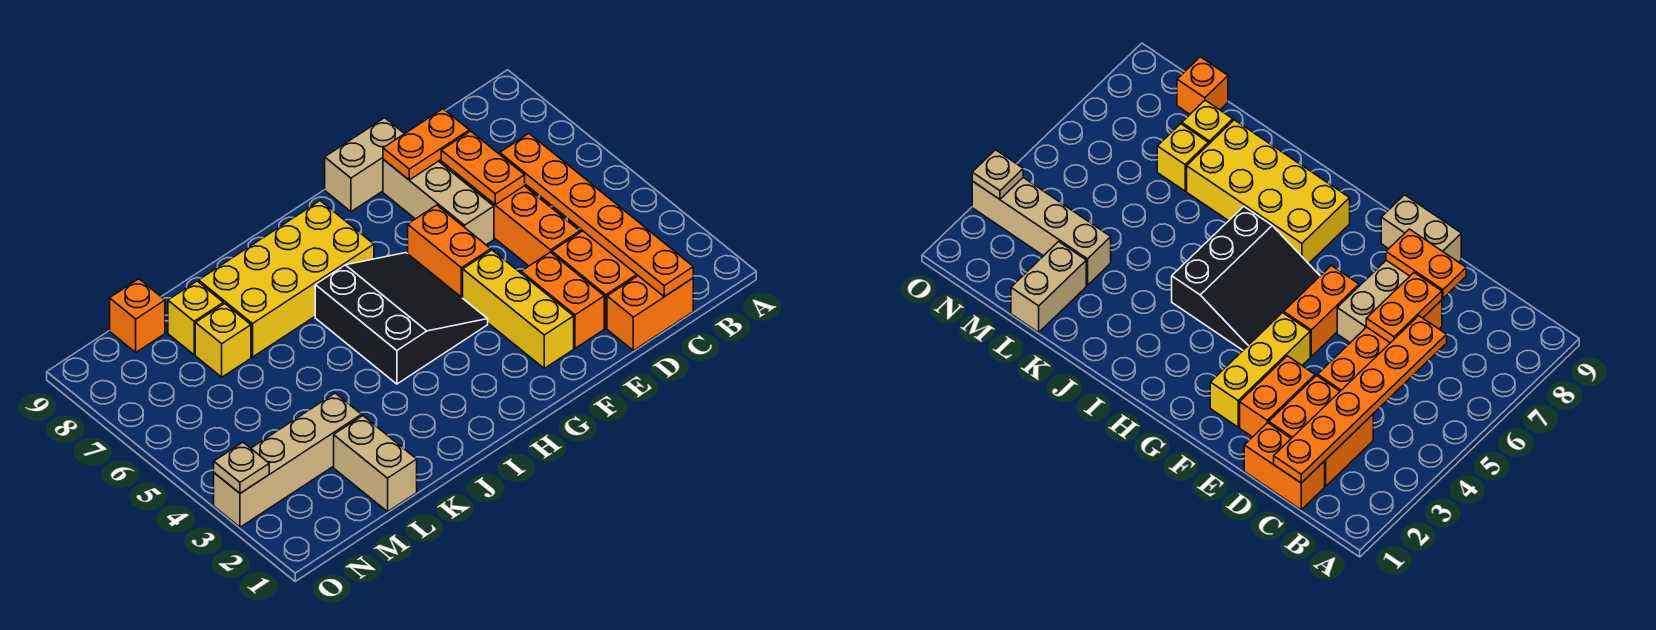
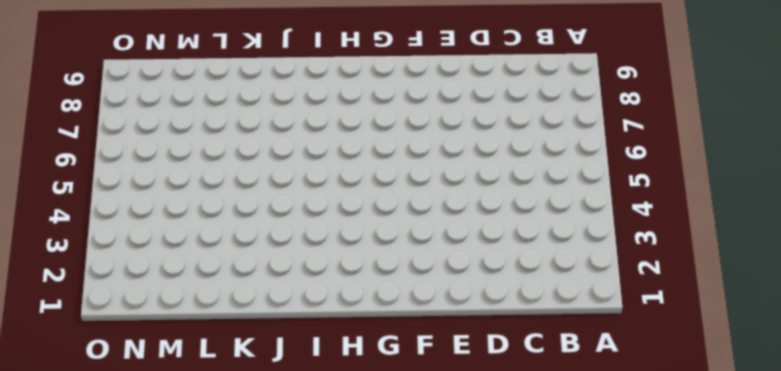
none -> orange brick C1:D1 level 1
none -> orange brick C2:D3 level 1
none -> orange brick D4:D7 level 1

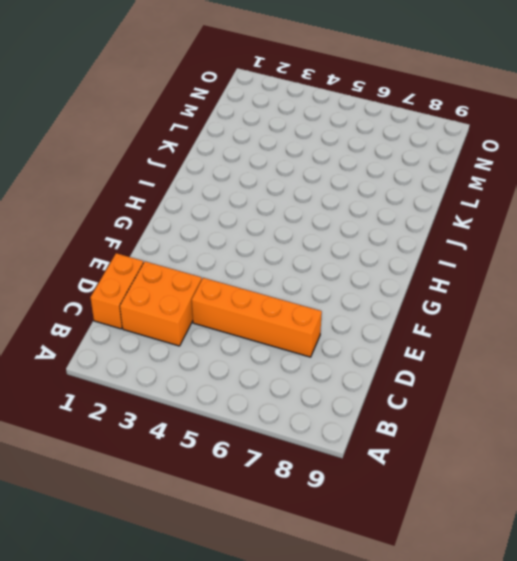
none -> orange brick E2:E3 level 1
none -> tan brick E6:E8 level 1
none -> tan brick E9:F9 level 1

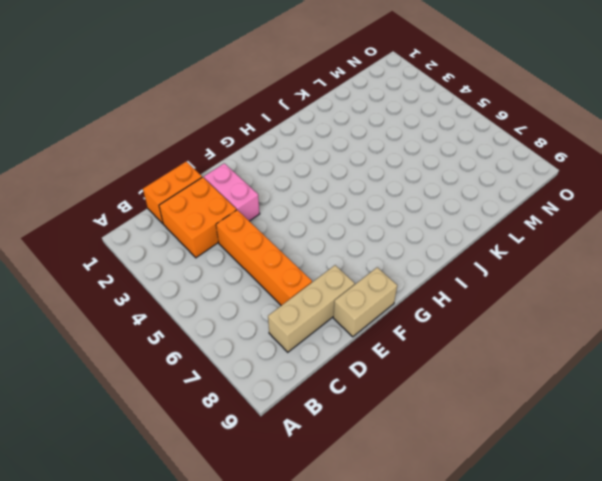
tan brick C8:E8 level 1 -> tan brick E6:E8 level 1
pink brick E2:E3 level 1 -> orange brick E2:E3 level 1
none -> yellow brick F2:F4 level 1
none -> orange brick F5:F6 level 1
none -> black slope G4:I6 level 1 top I

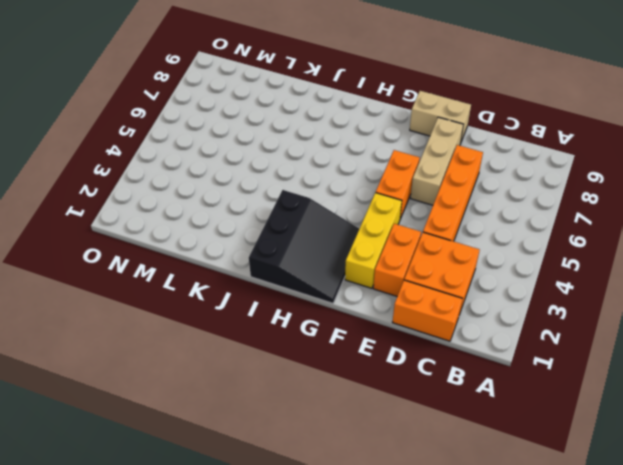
black slope G1:I3 level 1 top I -> black slope G4:I6 level 1 top I
none -> yellow brick H7:K8 level 1
none -> tan brick L1:L2 level 1
none -> tan brick L3:O3 level 1

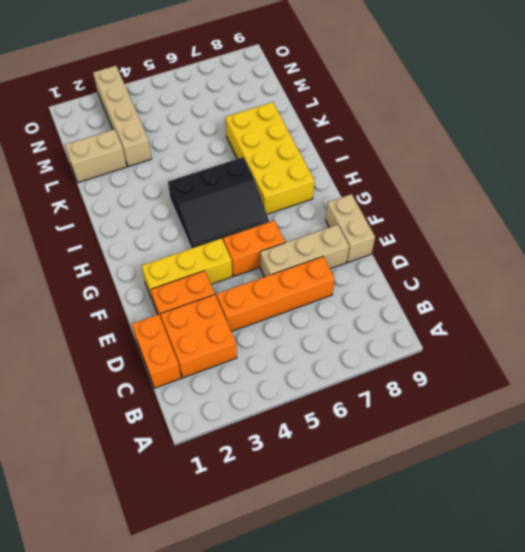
none -> yellow brick L7 level 1
none -> yellow brick L8 level 1
none -> orange brick M9 level 1

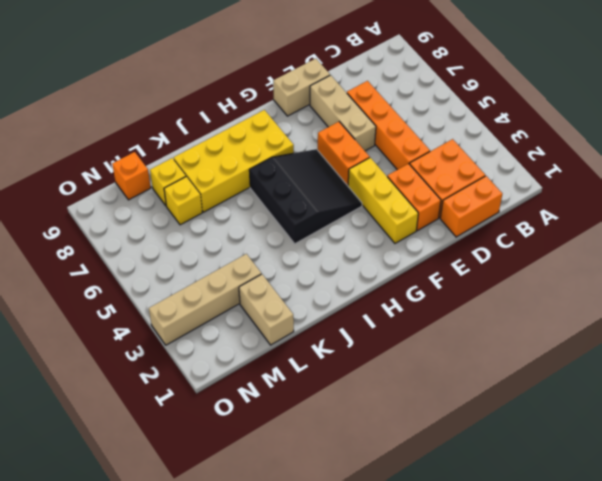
none -> orange plate C1:C6 level 2
none -> orange plate D6:D7 level 2
none -> orange plate D8:E8 level 2

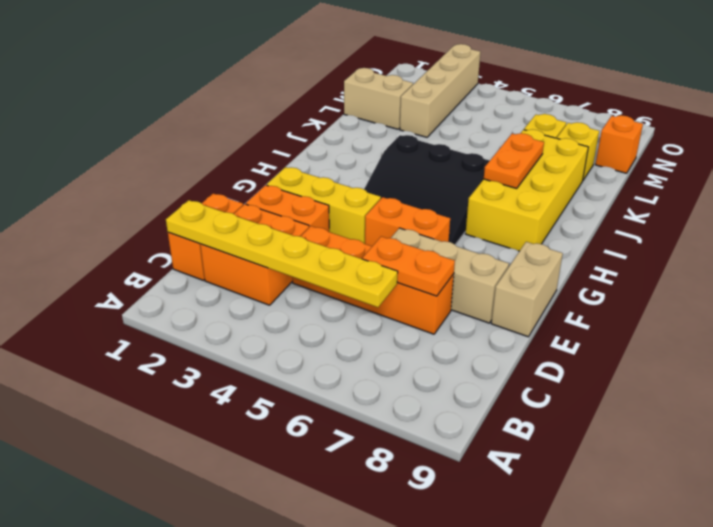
yellow plate C1:C6 level 2 -> orange plate C1:C6 level 2
orange plate I7:J7 level 2 -> orange plate D8:E8 level 2
none -> tan plate O3 level 2

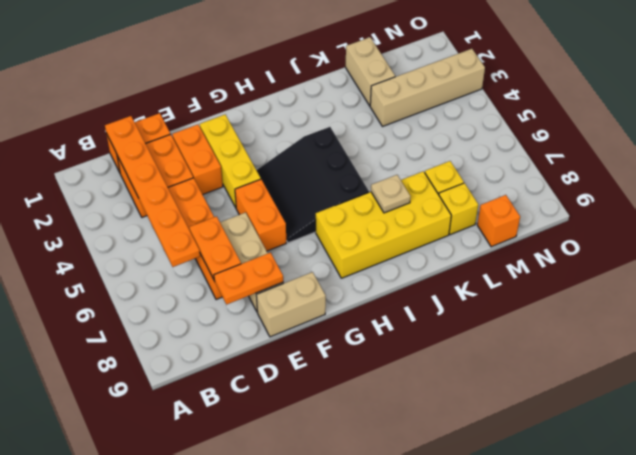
tan plate J7 level 2 -> tan plate O3 level 2

